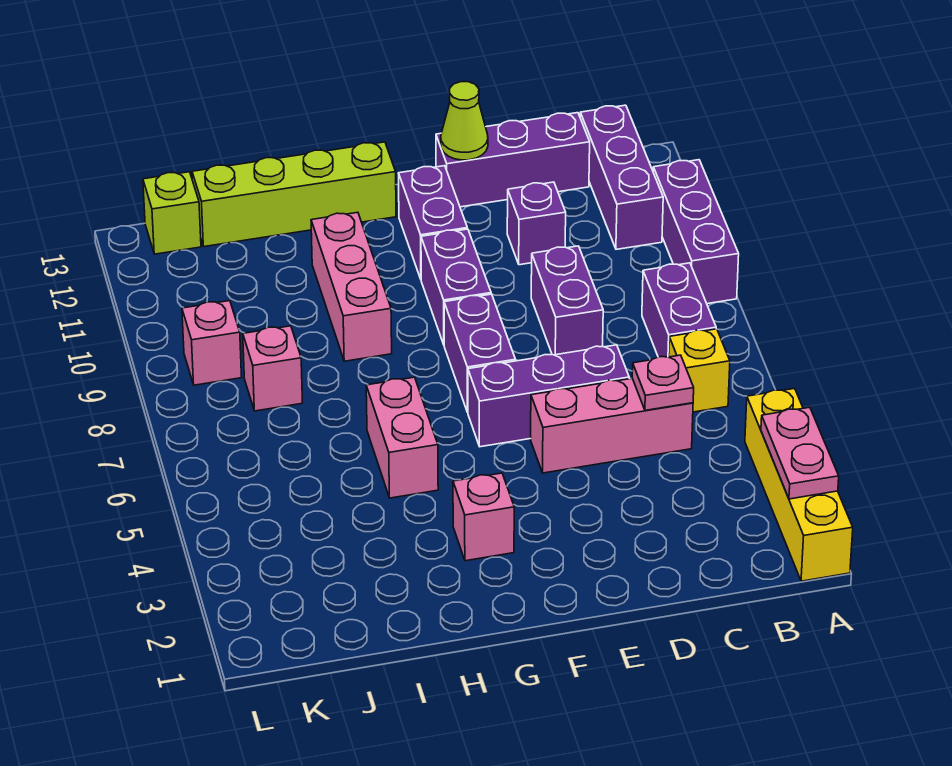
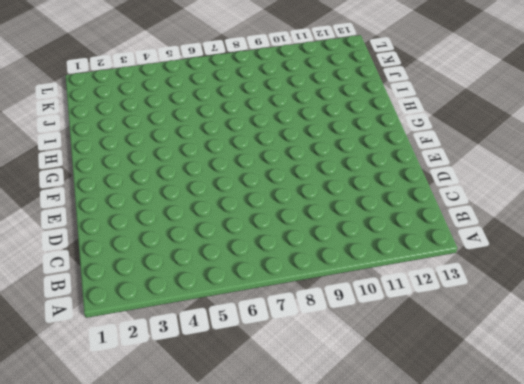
none -> yellow brick A1:A4 level 1
none -> purple brick A9:A11 level 1
none -> yellow brick B6 level 1

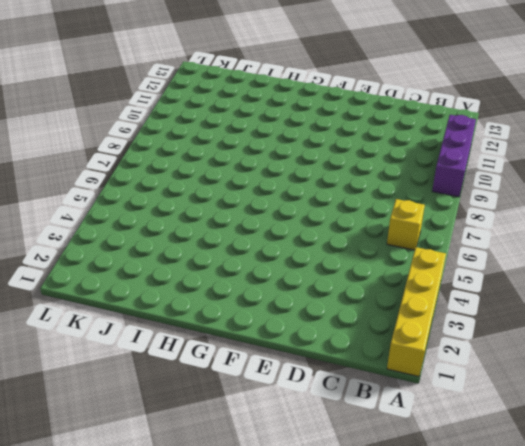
none -> purple brick B7:B8 level 1
none -> purple brick B11:B13 level 1
none -> pink brick C5:E5 level 1

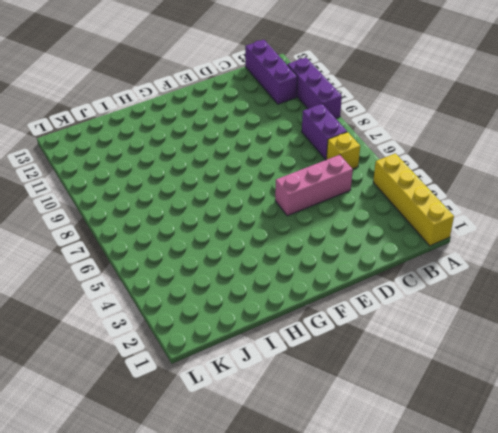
none -> purple brick C13:E13 level 1
none -> purple brick D6:F6 level 1
none -> purple brick D8:D9 level 1

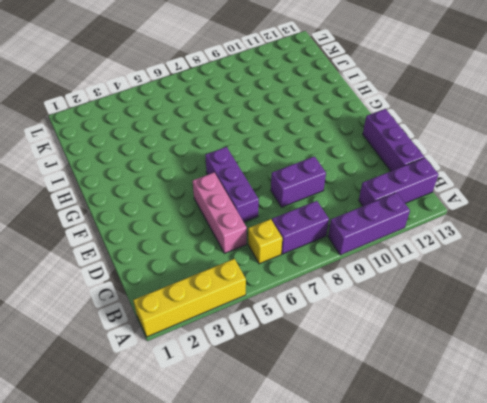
none -> purple brick D11 level 1
none -> purple brick F7:F8 level 1
none -> purple brick F9:F10 level 1

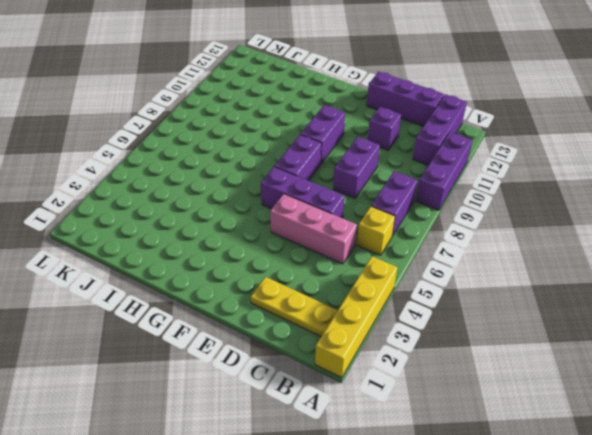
yellow plate B2:D2 level 1 -> none
none -> purple brick F11:F12 level 1
none -> pink brick G3 level 1
none -> lime brick G13:J13 level 1

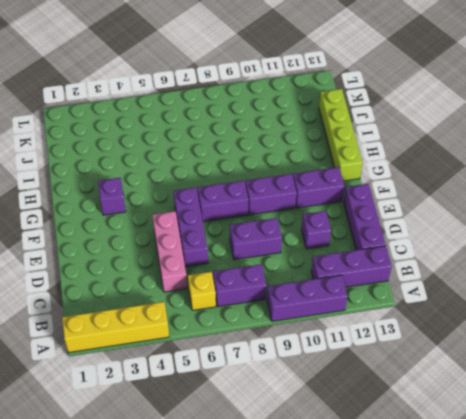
purple brick G3 level 1 -> pink brick G3 level 1
none -> pink brick H5:H6 level 1
none -> pink brick H9:H11 level 1
none -> pink brick J8 level 1

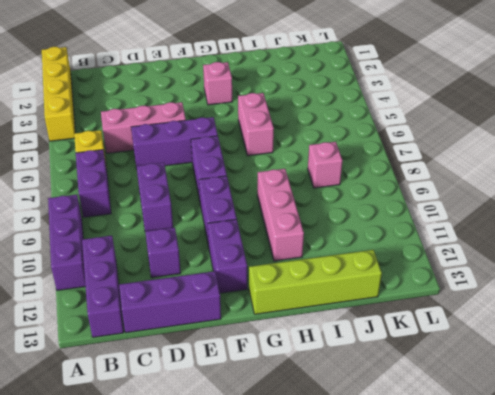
none -> pink brick K9 level 1
none -> lime brick K13 level 1
none -> pink plate A2:A3 level 2

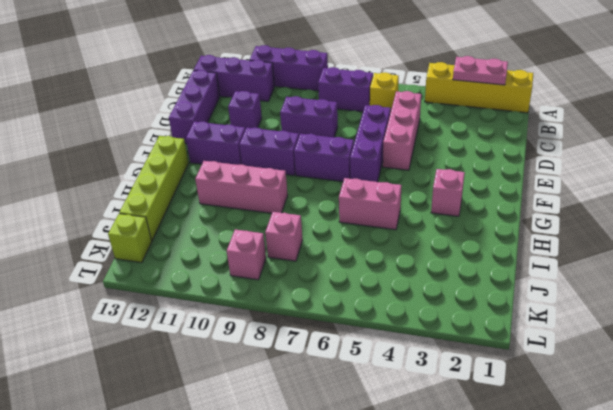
none -> pink plate C5 level 2
none -> lime cone E13 level 2

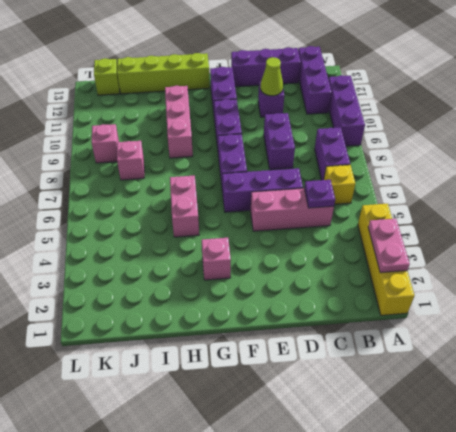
purple plate C5 level 2 -> pink plate C5 level 2
lime cone D11 level 2 -> lime cone E13 level 2

